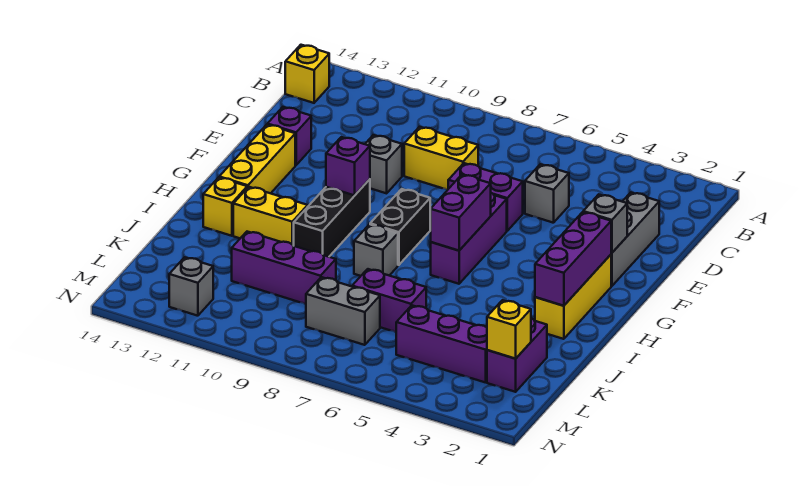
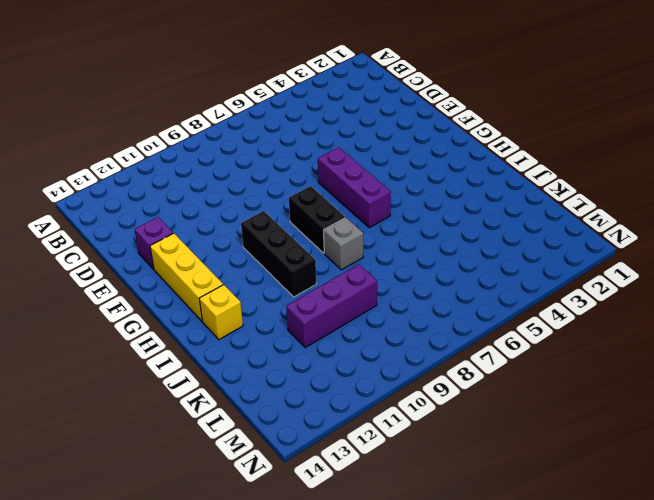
none -> yellow brick B14 level 1
none -> grey brick D2:F2 level 1
none -> grey brick D5 level 1

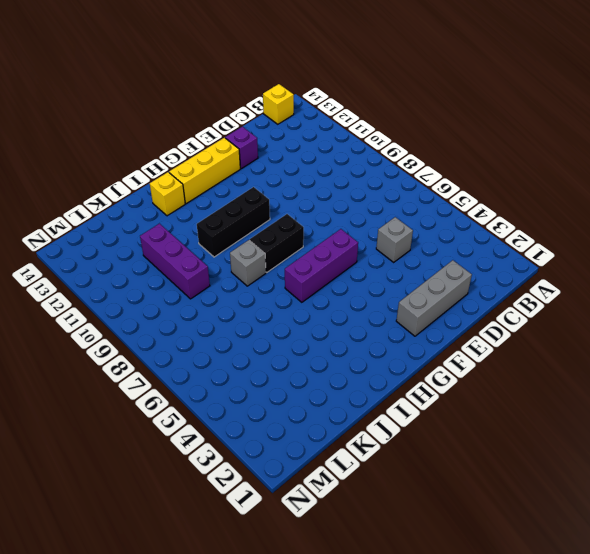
none -> yellow brick D8:D9 level 1
none -> purple brick E6:E7 level 1
none -> grey brick E10 level 1

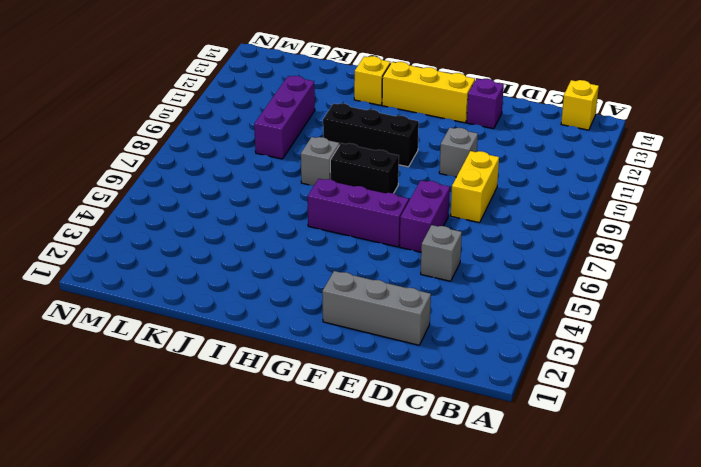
none -> yellow brick G2:I2 level 1
none -> yellow brick I11:I12 level 1
none -> purple brick K2:L2 level 1

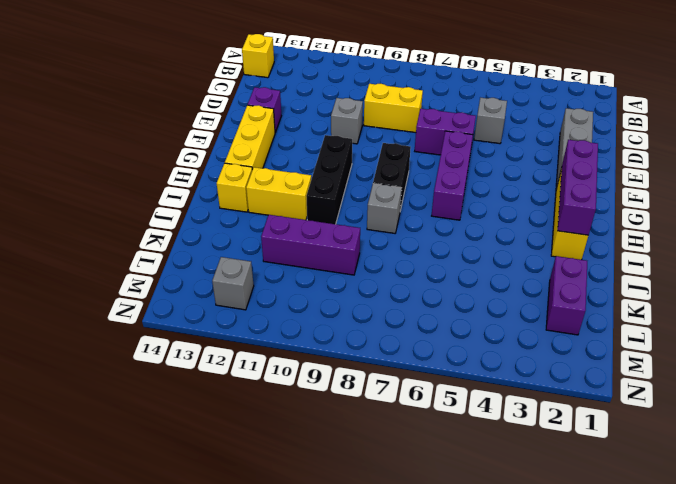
none -> purple brick K6:K7 level 1
none -> purple brick L3:L5 level 1
none -> grey brick L7:L8 level 1

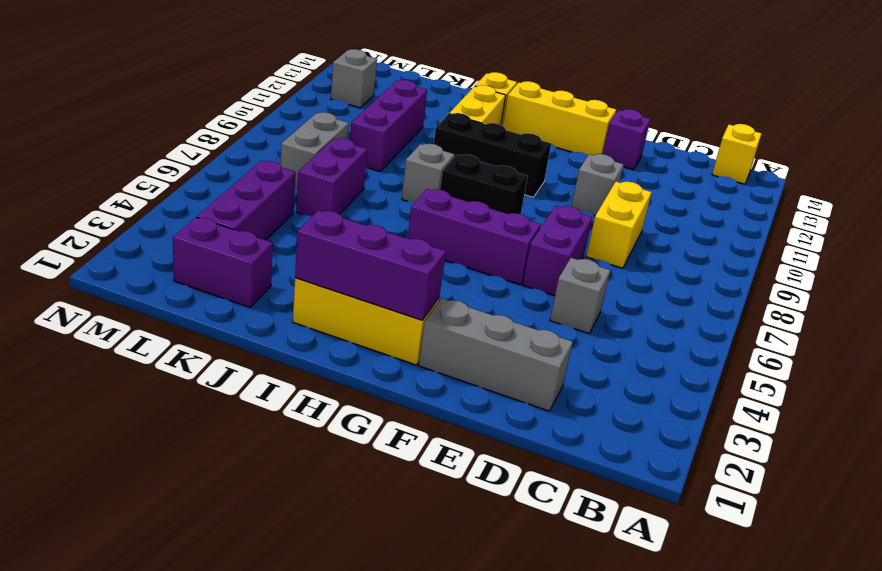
none -> grey brick F2 level 2
none -> purple brick G6:H6 level 2
none -> purple brick G10 level 2

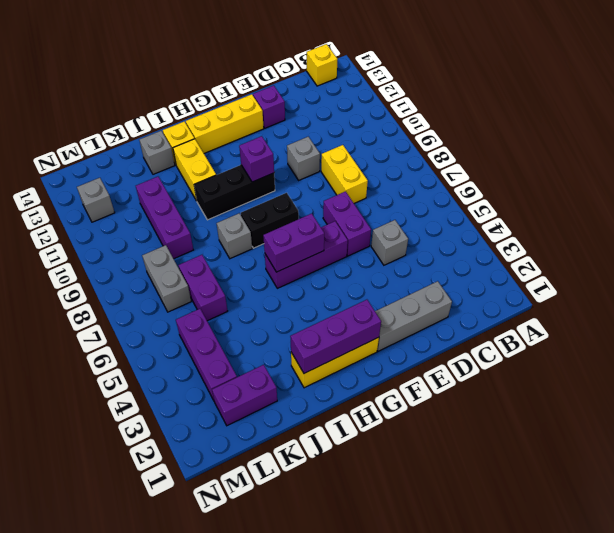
grey brick J13 level 1 -> grey brick F2 level 2
none -> yellow brick L2 level 2

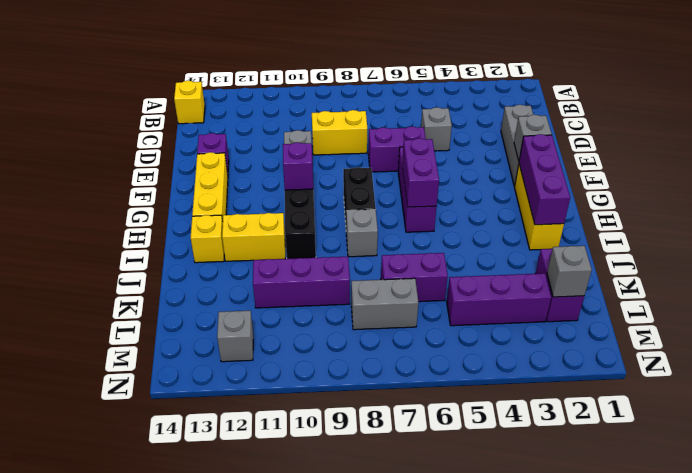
grey brick L2 level 2 -> yellow brick L2 level 2

